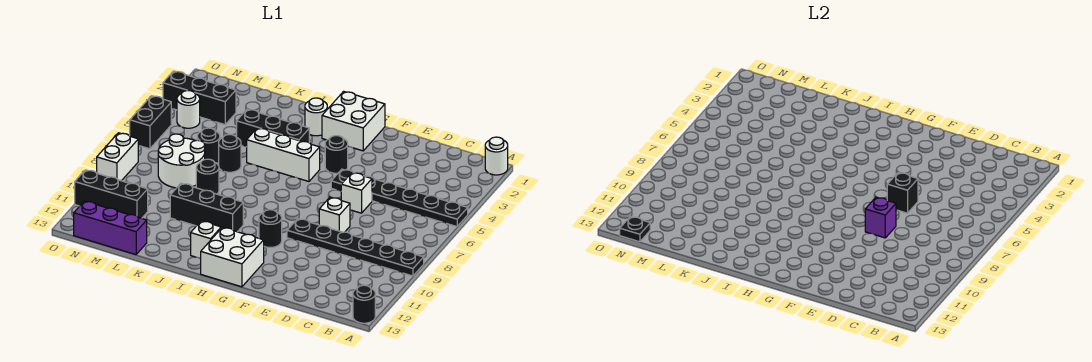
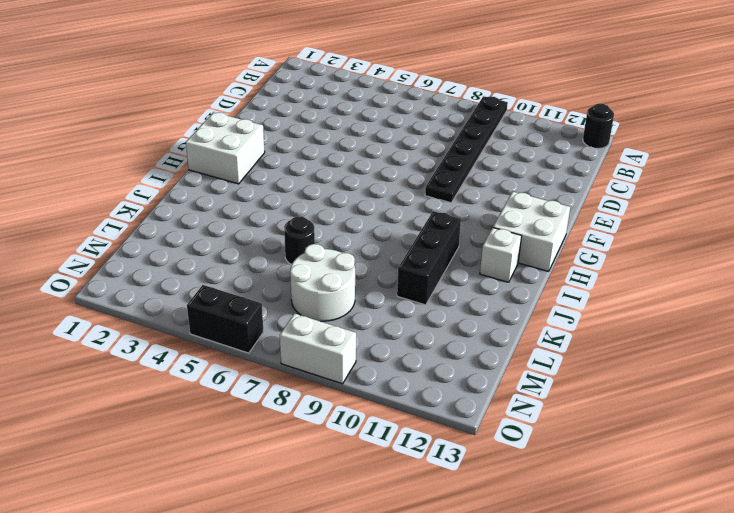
none -> white round brick A1 level 1
none -> black plate A5:F5 level 1
none -> white brick E6 level 1

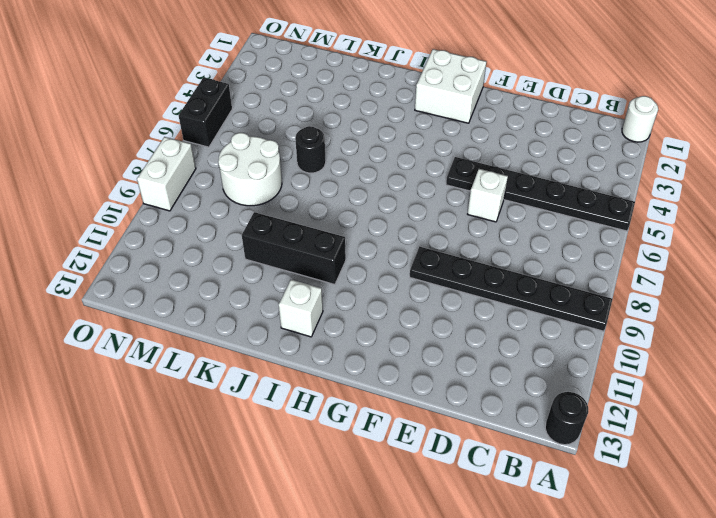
none -> white brick E8 level 1
none -> black round brick G4 level 1
none -> black round brick G10 level 1

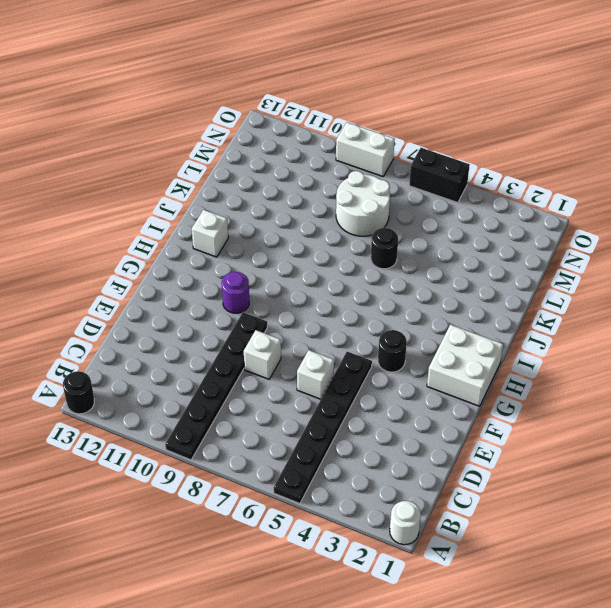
purple round brick G10 level 1 -> black round brick G10 level 1
none -> white brick G12:H13 level 1
none -> white brick H5:J5 level 1
none -> white round brick I2 level 1

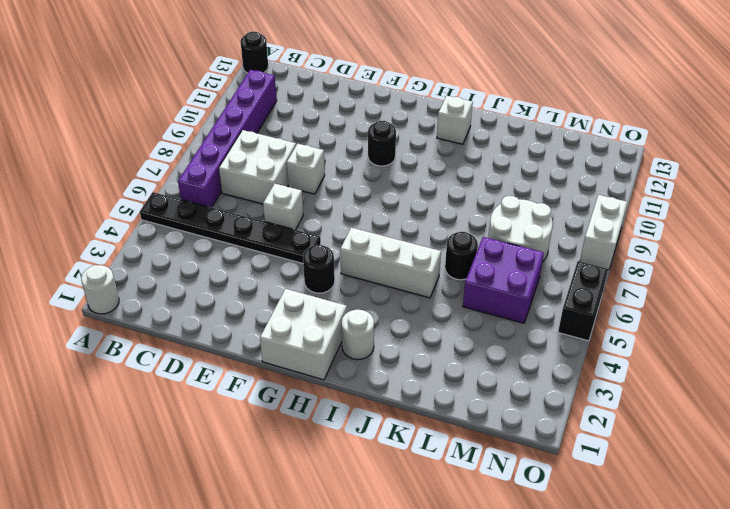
purple brick B6:B11 level 1 -> black plate A9:F9 level 1
white brick C7:D8 level 1 -> white brick G12:H13 level 1
purple brick L5:M6 level 1 -> black round brick L6 level 1
none -> black brick I4:K4 level 1
none -> black brick I10:K10 level 1
none -> black round brick K8 level 1

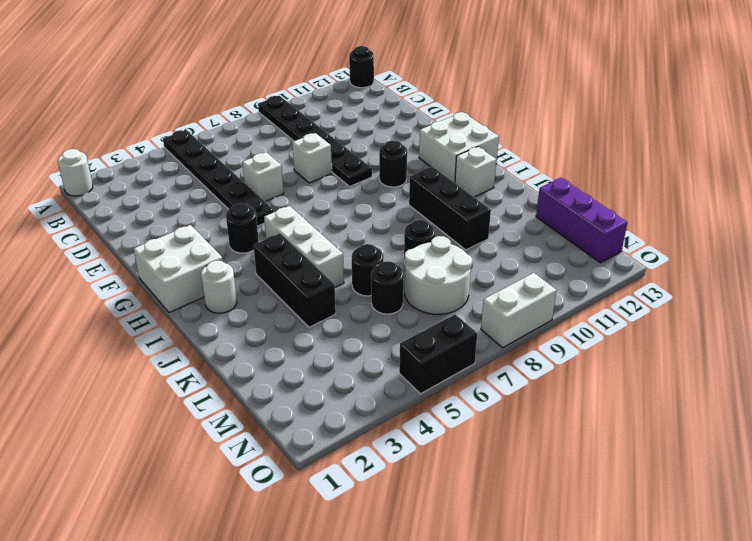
none -> black brick M3:O3 level 1
none -> black brick M11:O11 level 1
none -> white round brick N4 level 1

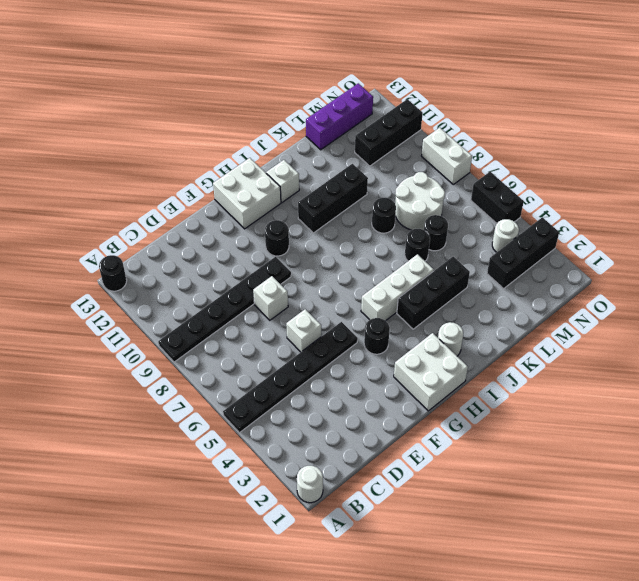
none -> black brick E6 level 2
none -> purple brick E8 level 2
none -> black plate N13 level 2

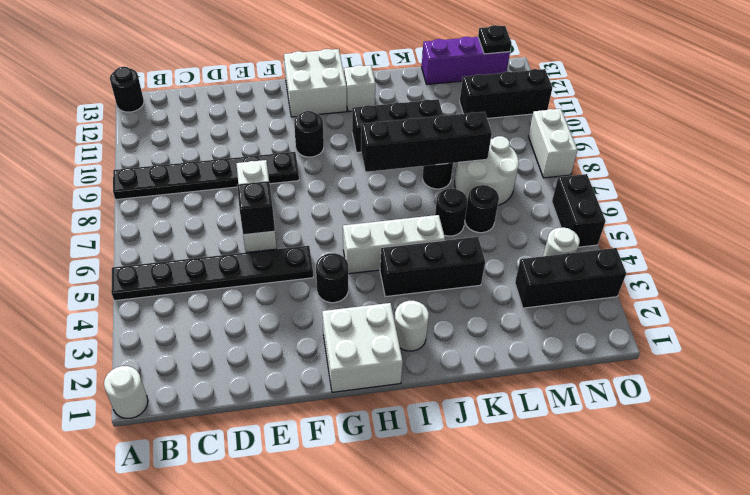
black brick I8:L8 level 2 -> none
none -> purple brick E8 level 2

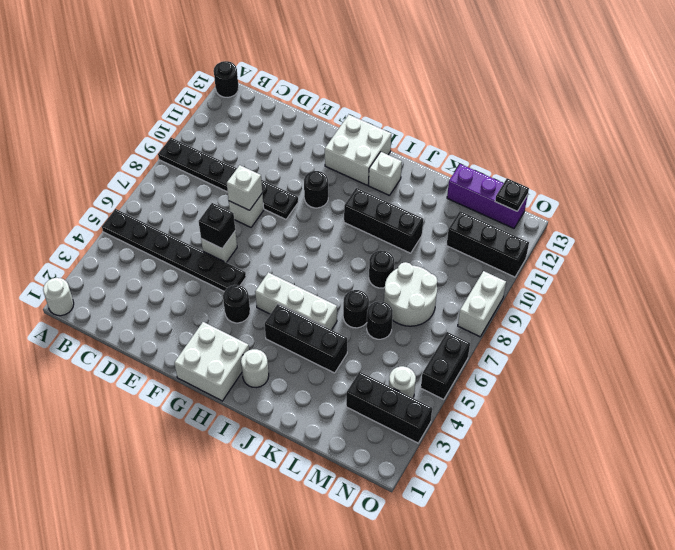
white brick E8 level 2 -> purple brick E8 level 2

